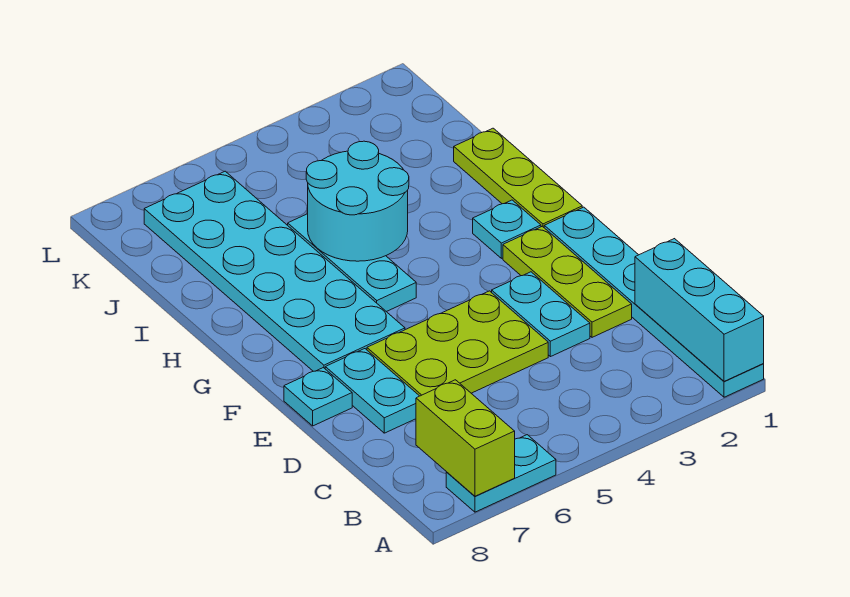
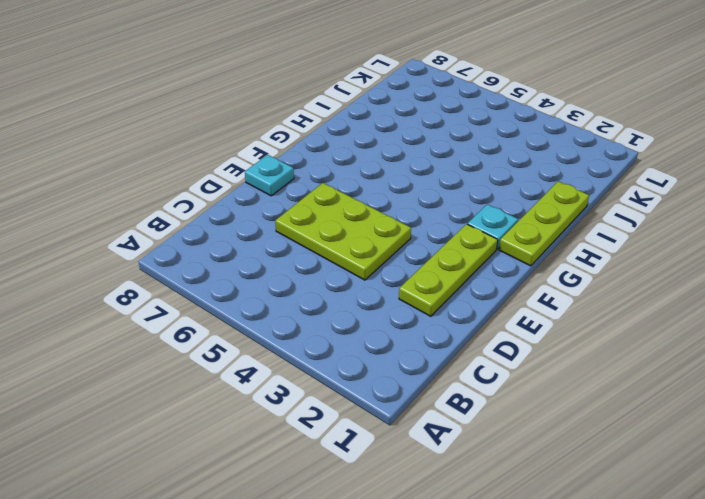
none -> cyan plate A1:F1 level 1
none -> cyan plate A6:A7 level 1
none -> cyan plate D3:E3 level 1

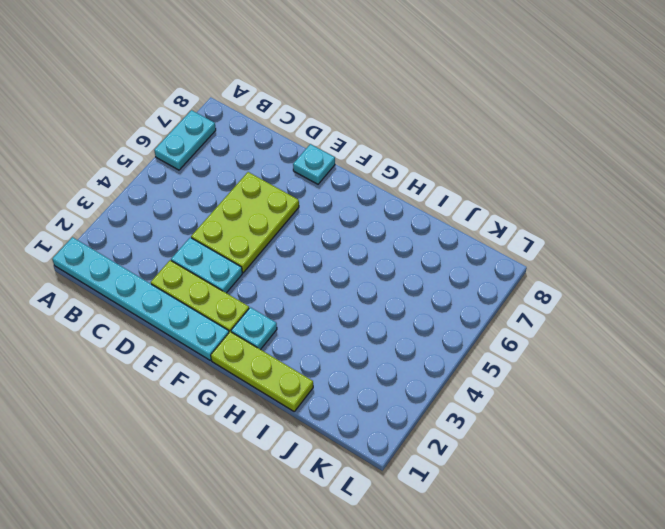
none -> cyan plate D7:E7 level 1
none -> cyan plate F6:K7 level 1
none -> cyan plate G5:I5 level 1

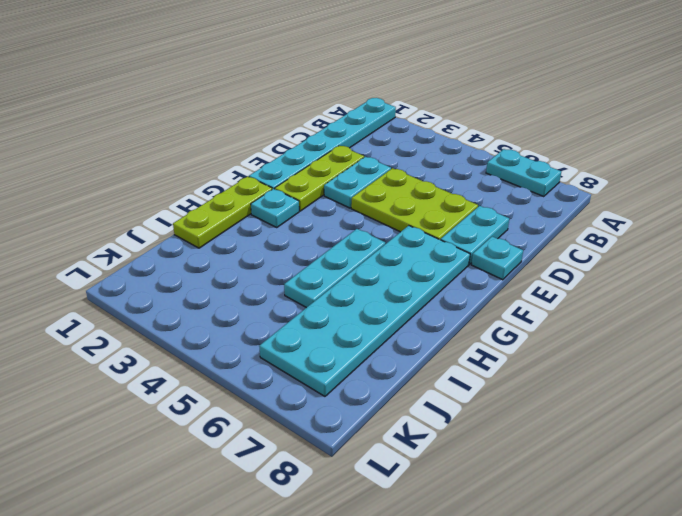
none -> cyan brick A1:C1 level 2
none -> lime brick A7:B7 level 2
none -> cyan round brick H4:I5 level 2

